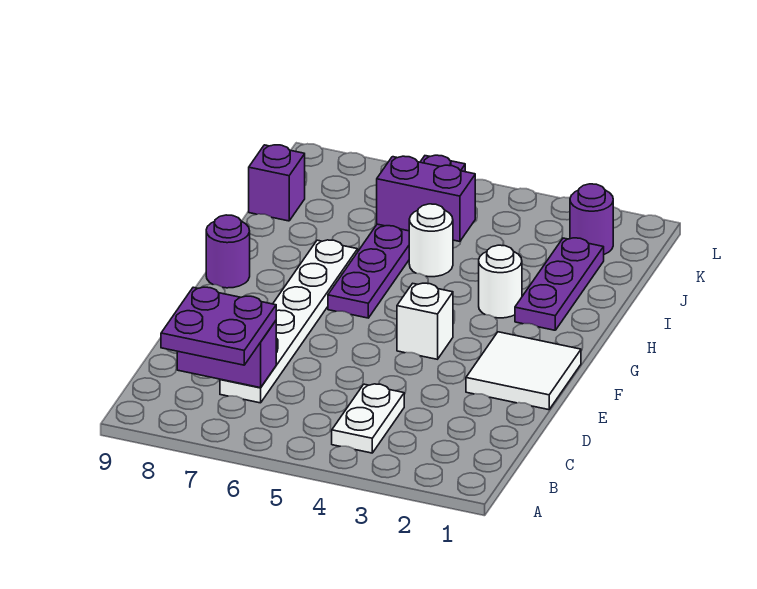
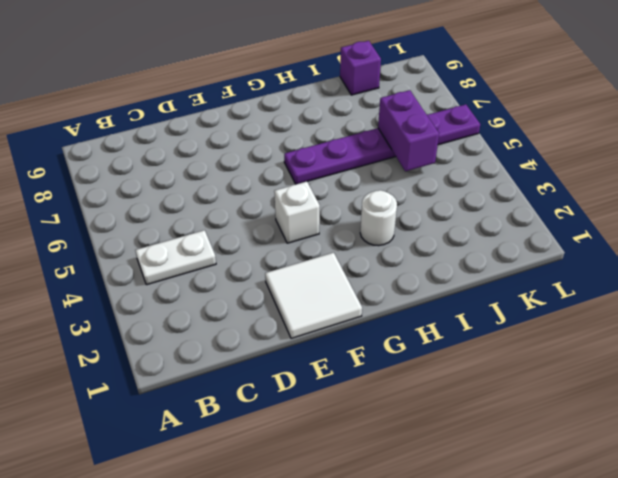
none -> white plate C7:H7 level 1
none -> purple round brick G9 level 1
none -> purple plate H2:J2 level 1

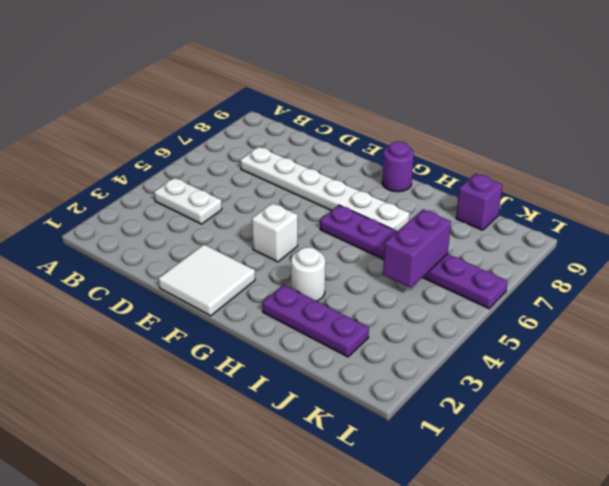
none -> white round brick I5 level 1
none -> purple round brick K2 level 1
none -> purple brick C7:C8 level 2

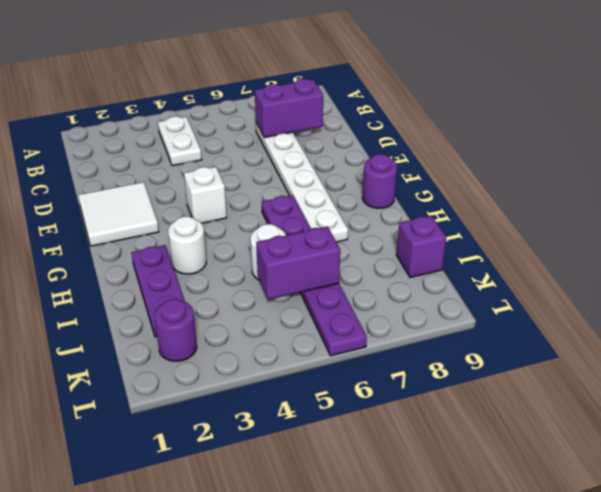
none -> purple plate B7:C8 level 3

